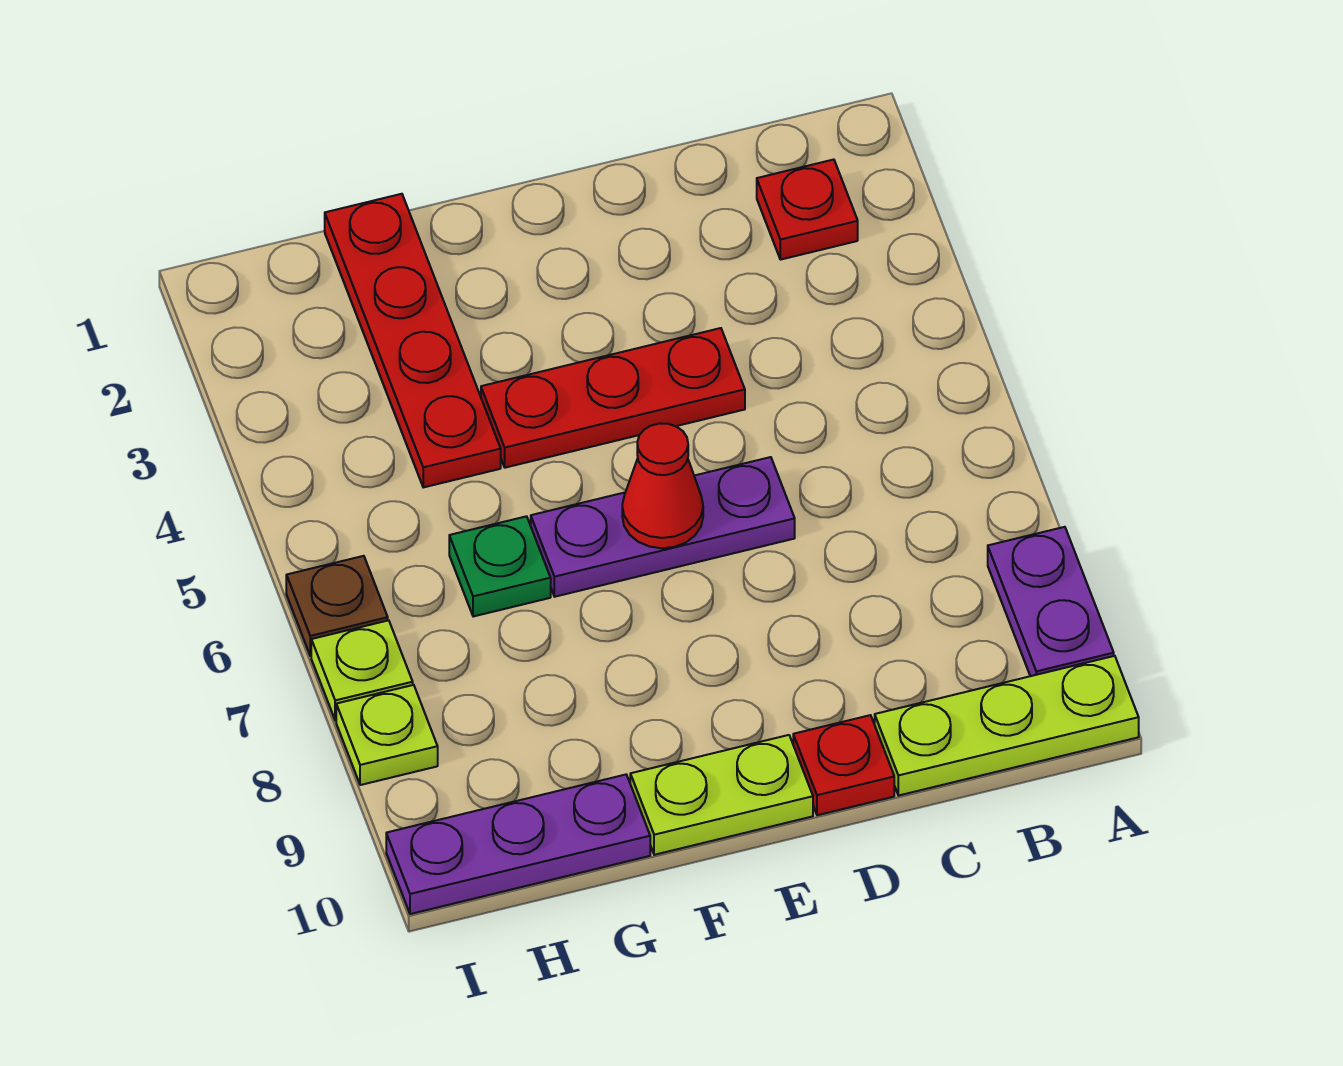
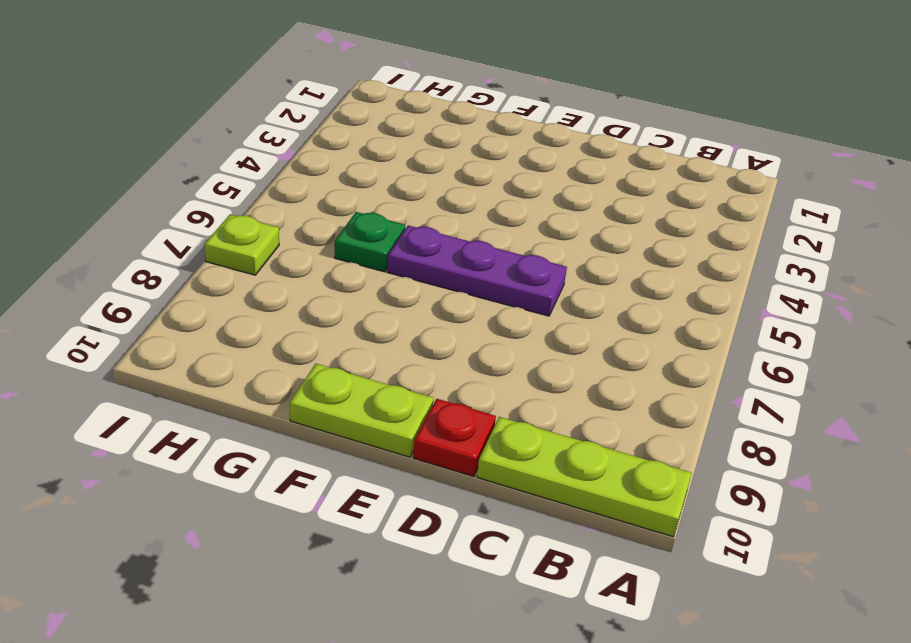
none -> purple plate A8:A9 level 1
none -> red plate B2 level 1
none -> red plate D4:F4 level 1

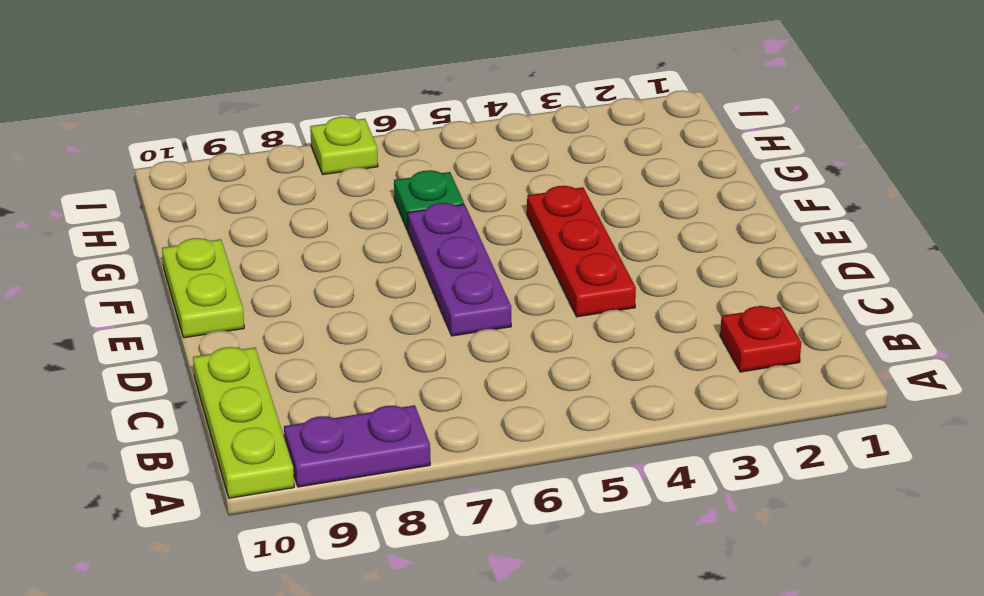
none -> red plate D10 level 1
none -> red plate G1:G4 level 1
none -> purple plate G10:I10 level 1

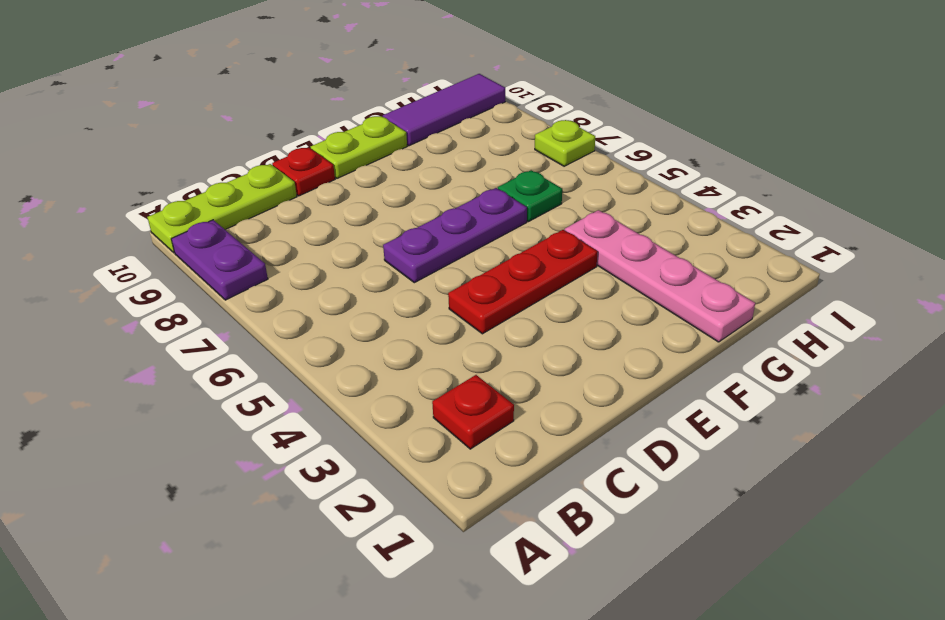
pink plate G1:G4 level 1 -> red plate G1:G4 level 1
purple tile G10:I10 level 1 -> purple plate G10:I10 level 1
none -> brown plate I6 level 1
none -> lime plate I8 level 1
none -> red cone E6 level 2

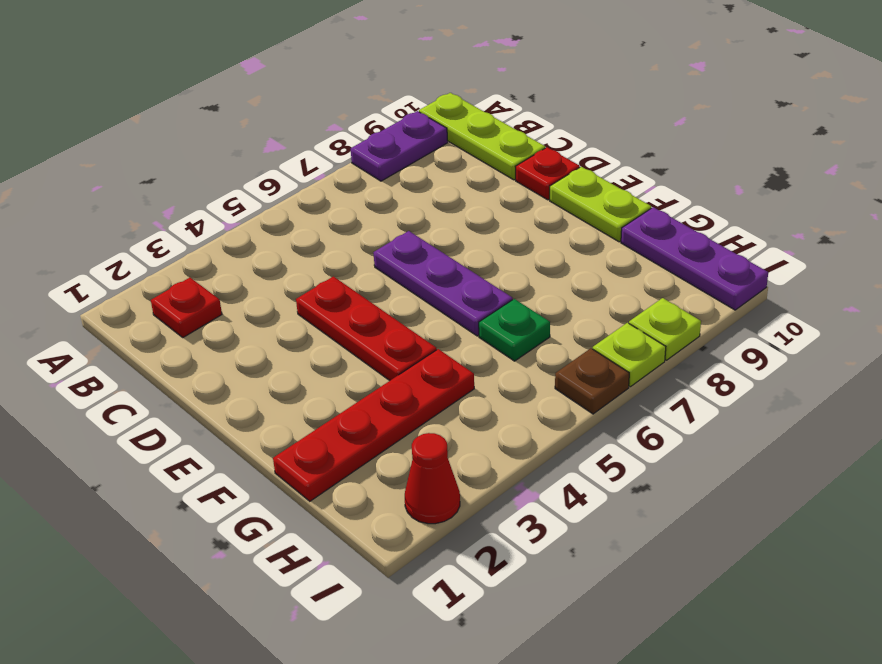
red cone I2 level 1 -> red cone E6 level 2

